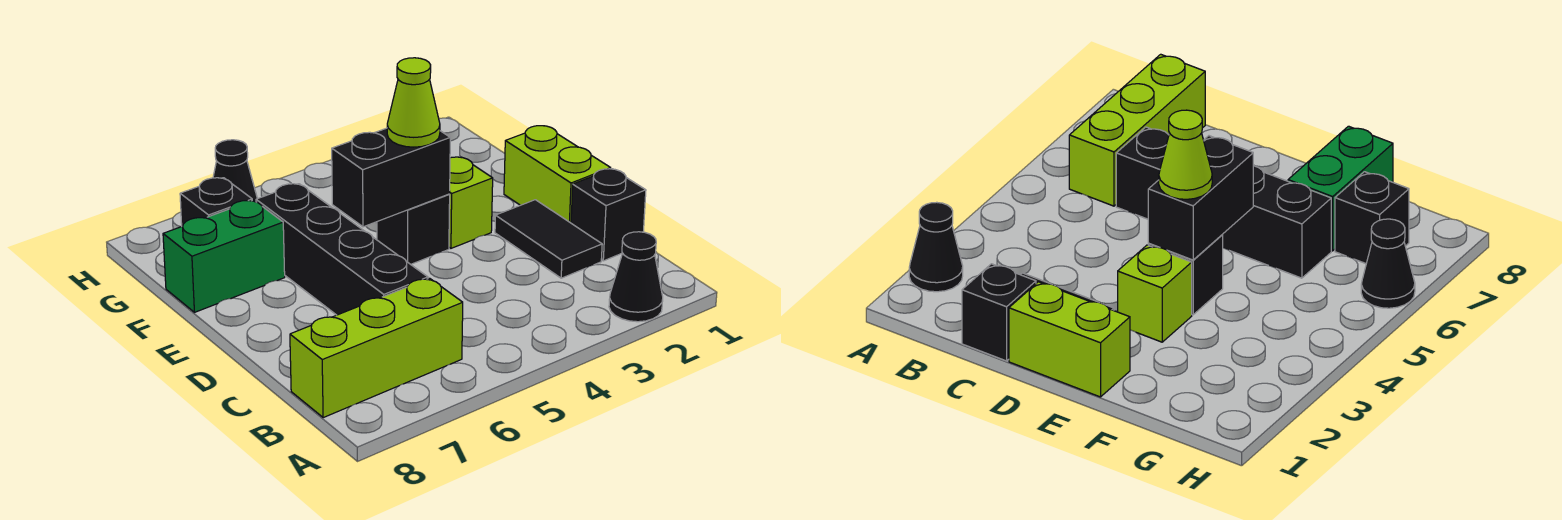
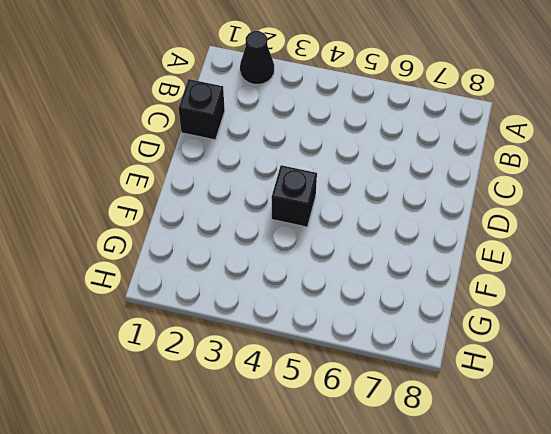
none -> lime brick B6:B8 level 1
none -> black tile C2:D2 level 1
none -> black brick C6:F6 level 1

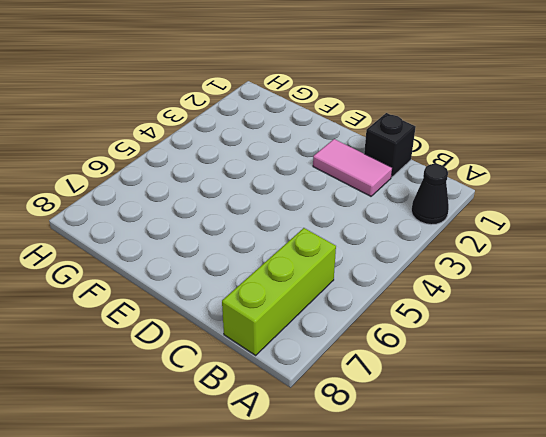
pink tile C2:D2 level 1 -> black tile C2:D2 level 1
none -> black brick C6:F6 level 1
none -> lime brick D1:E1 level 1
none -> lime brick E3 level 1

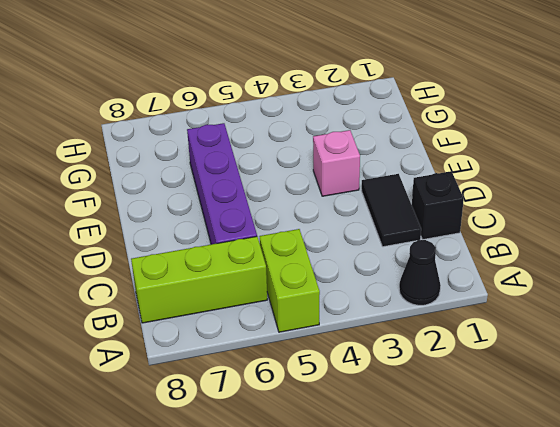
lime brick A5:B5 level 1 -> lime brick D1:E1 level 1
purple brick C6:F6 level 1 -> black brick C6:F6 level 1
pink brick E3 level 1 -> lime brick E3 level 1
none -> black brick E4 level 1
none -> green brick F7:F8 level 1
none -> black brick G7 level 1

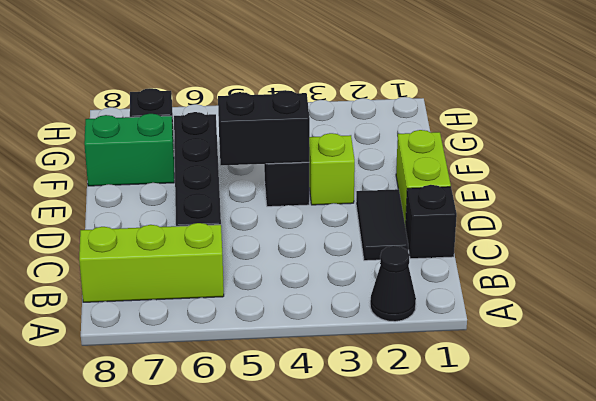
none -> black cone H6 level 1
none -> lime cone E4 level 3

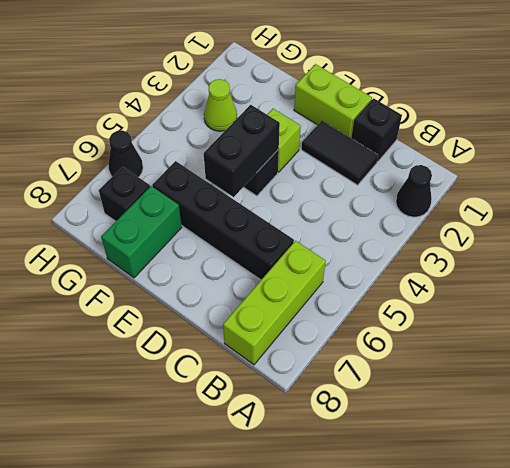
lime cone G3 level 1 -> lime cone E4 level 3

